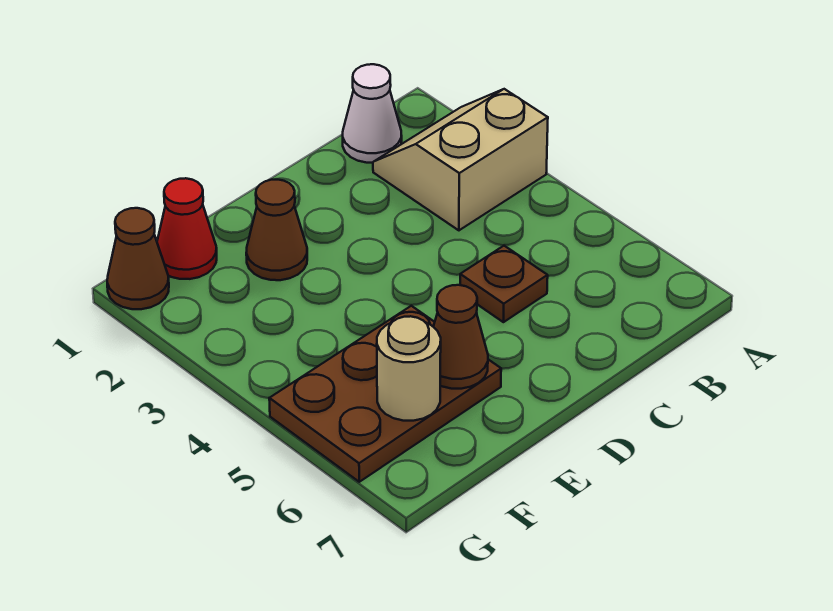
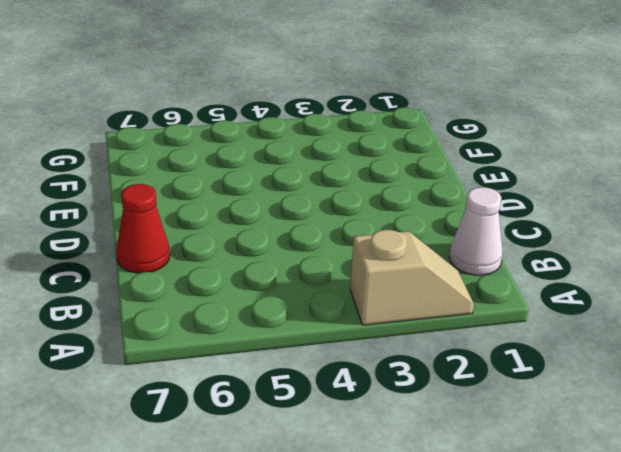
tan slope A2:A3 level 1 top 3 -> tan slope A2:B3 level 1 top 3
red cone C7 level 1 -> red cone F1 level 1
none -> brown plate C5 level 1
none -> brown cone E2 level 1

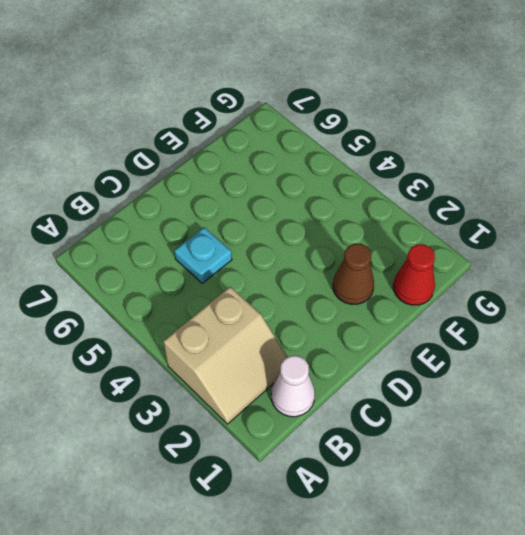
cyan plate C5 level 1 -> brown plate C5 level 1
none -> brown plate E5:G6 level 1
none -> brown cone G1 level 1

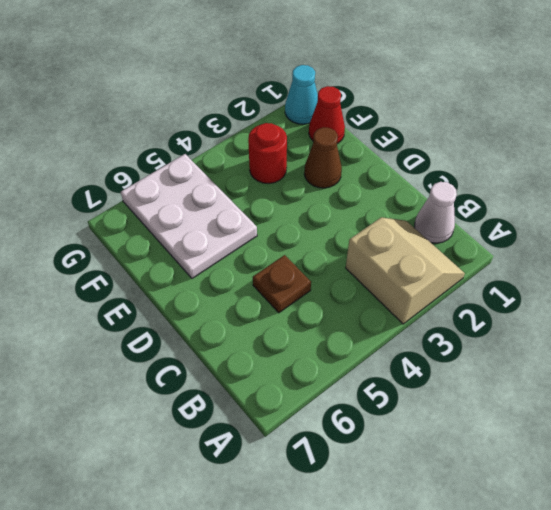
white plate E5:G6 level 1 -> brown plate E5:G6 level 1
red round brick F3 level 1 -> none
cyan cone G1 level 1 -> brown cone G1 level 1
none -> brown cone E6 level 2
none -> tan round brick F6 level 2

